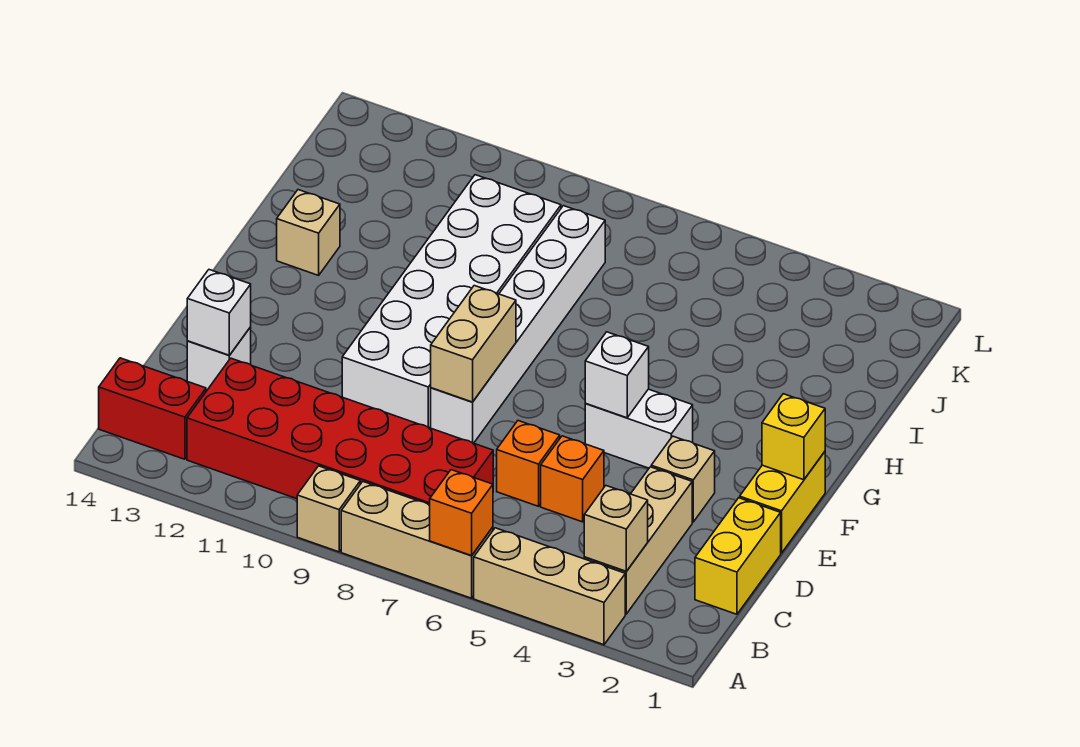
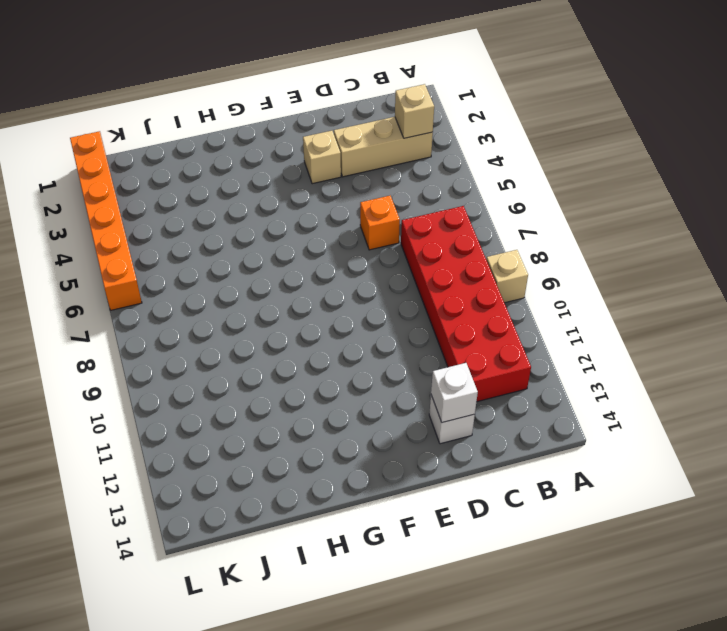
orange brick L1:L6 level 1 -> none
none -> tan brick A3:A5 level 1
none -> tan brick A6:A8 level 1
none -> red brick B13:B14 level 1

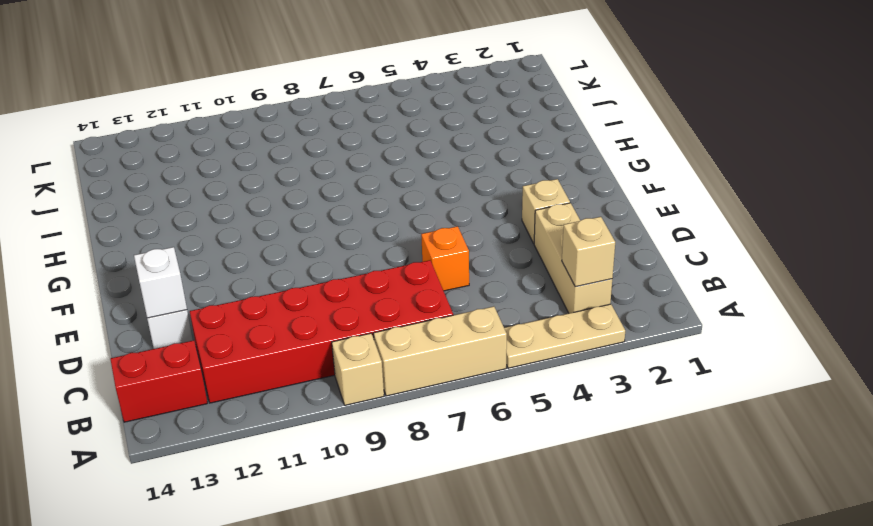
tan plate A3:A5 level 1 -> tan brick A3:A5 level 1
none -> yellow brick C1:D1 level 1
none -> orange brick D5 level 1
none -> yellow brick E1:F1 level 1

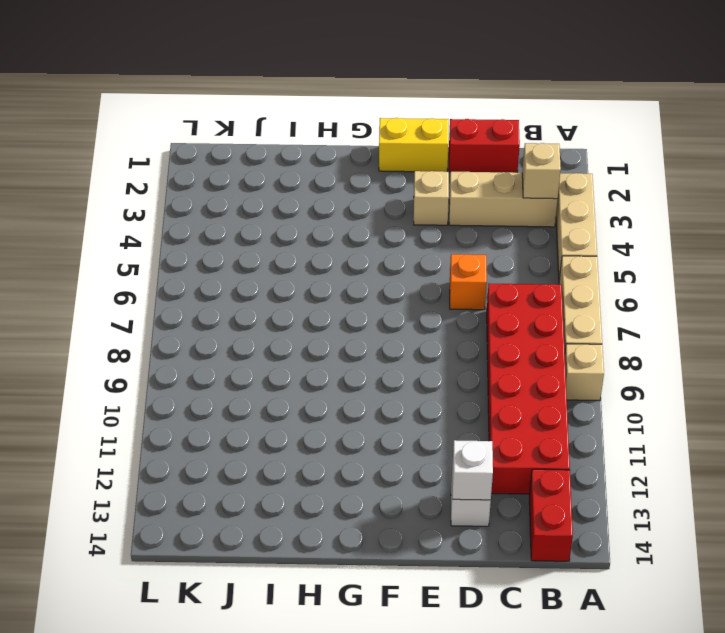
red brick C1:D1 level 1 -> yellow brick C1:D1 level 1
none -> orange brick D5 level 1
none -> white brick E8:J8 level 1
none -> white brick E9:J10 level 1

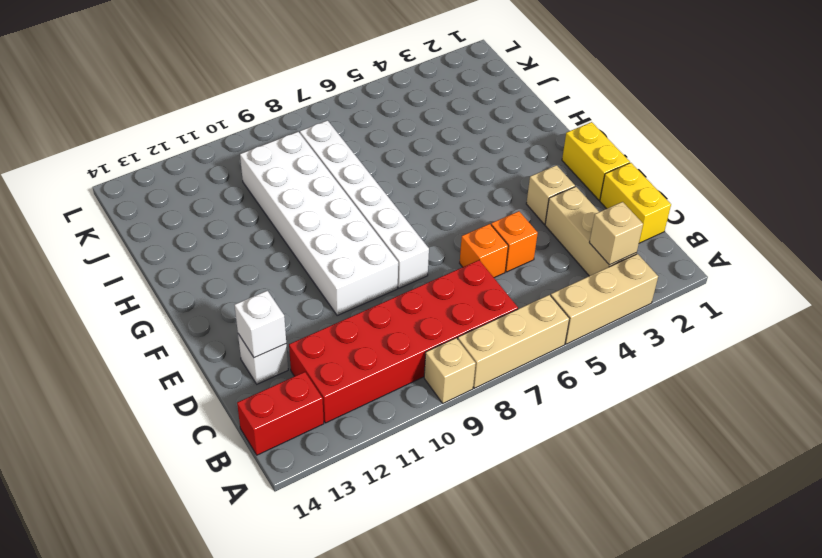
none -> white brick F4:F5 level 1
none -> tan brick H13 level 1
none -> orange brick A6 level 2

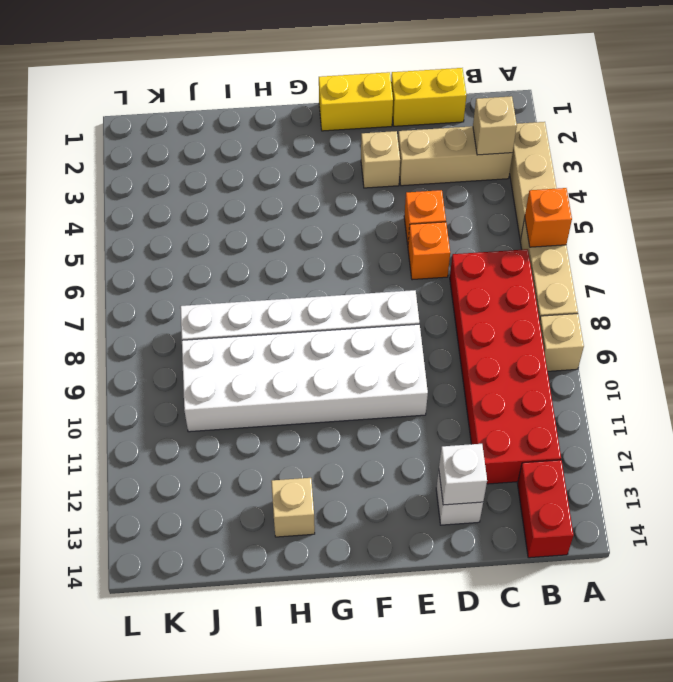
none -> white brick F4:F5 level 1
none -> tan brick E8:F8 level 2
none -> yellow brick F1 level 2

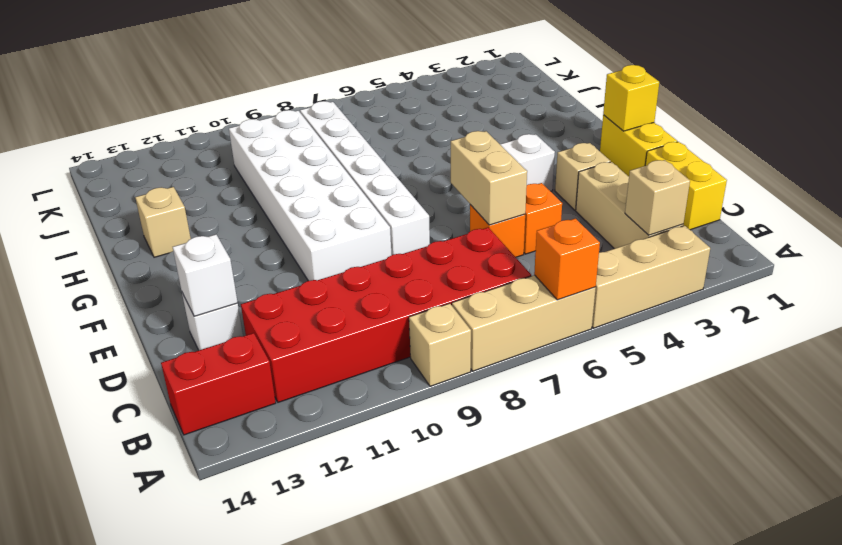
tan brick D6:E6 level 2 -> tan brick E8:F8 level 2
none -> white brick F5 level 2

